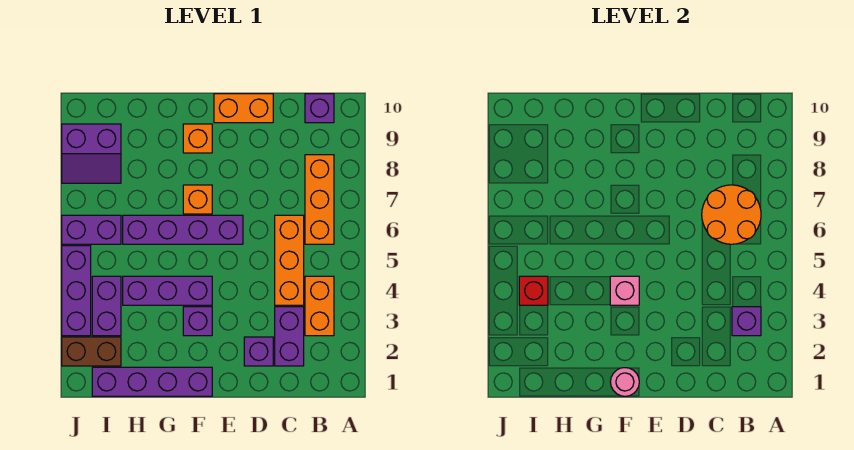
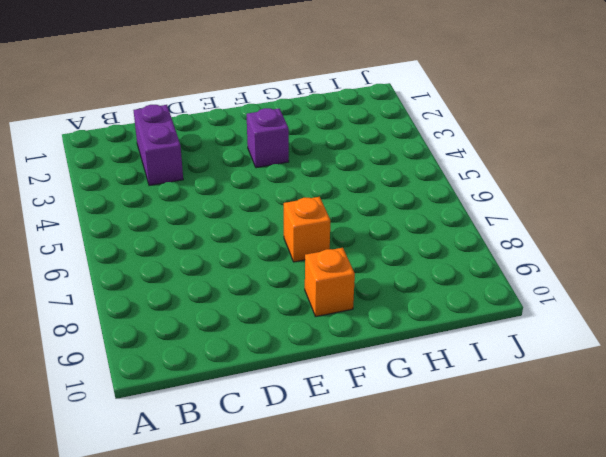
none -> orange brick B3:B4 level 1
none -> orange brick B6:B8 level 1
none -> purple brick B10 level 1

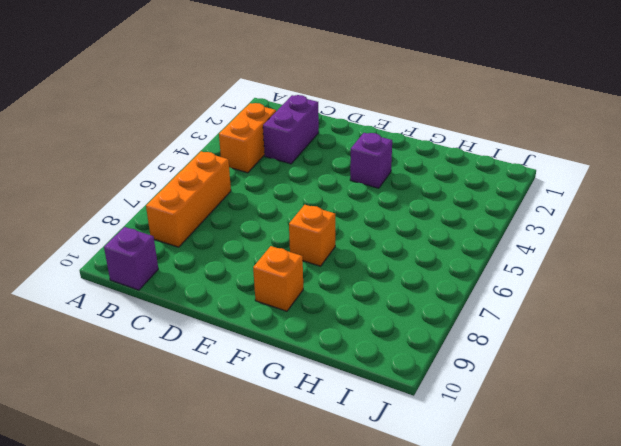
none -> orange brick C4:C6 level 1
none -> purple brick D2 level 1
none -> orange brick D10:E10 level 1

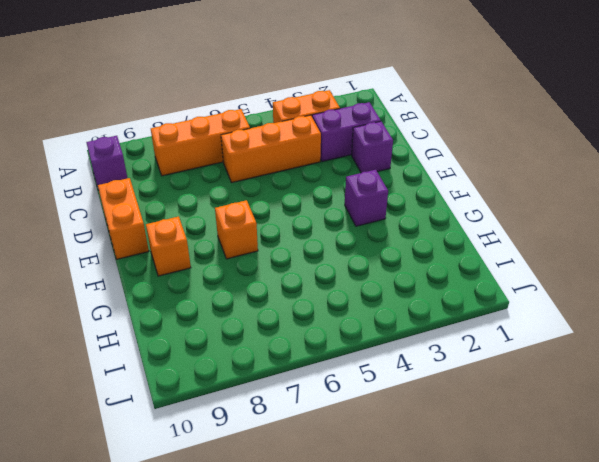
none -> purple brick E6:H6 level 1
none -> purple brick F1:I1 level 1
none -> purple brick F4:H4 level 1

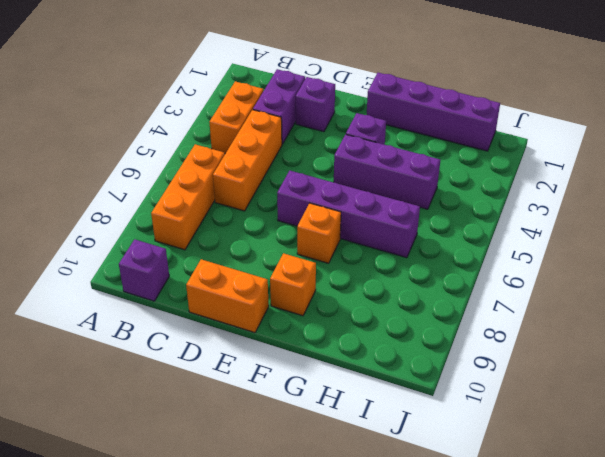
none -> brown brick I2:J2 level 1
none -> purple brick I3:I4 level 1
none -> purple brick I6:J6 level 1

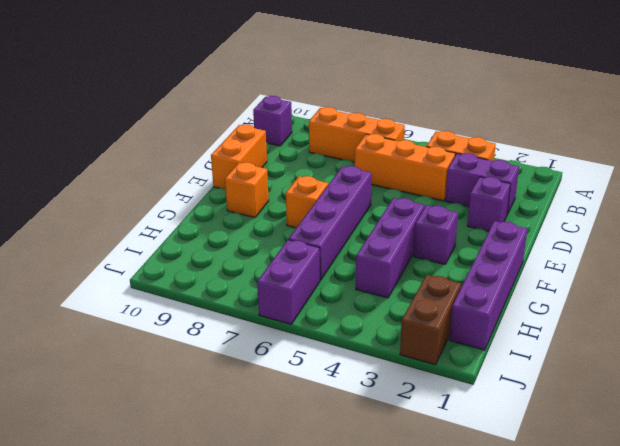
none -> purple brick I3:I4 level 1
none -> purple slope I8:J9 level 1 top 9
none -> purple brick J3:J5 level 1

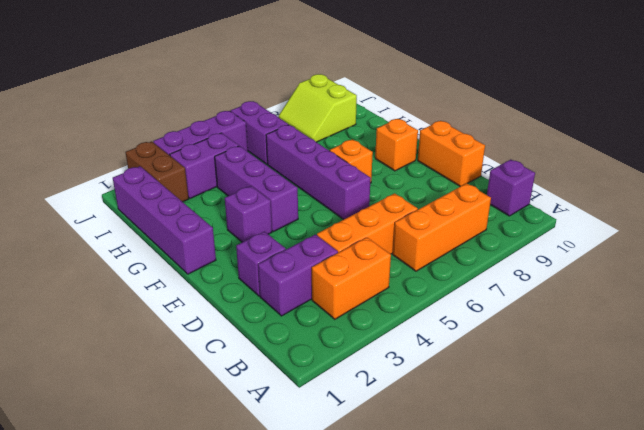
lime slope I8:J9 level 1 top 9 -> purple slope I8:J9 level 1 top 9
none -> purple brick B3 level 2
none -> orange round brick B6:C7 level 2
none -> pink round brick F1 level 2

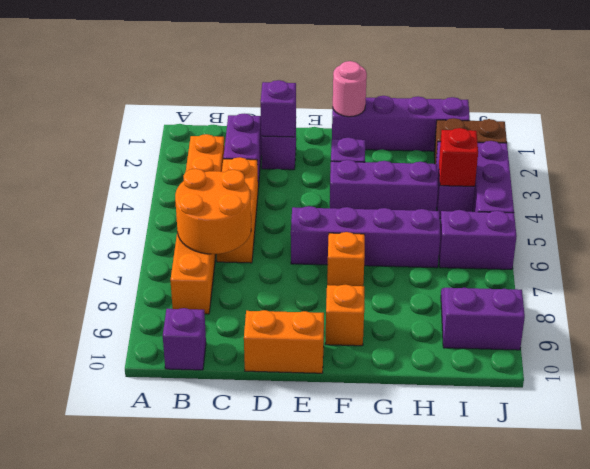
purple brick D2 level 2 -> purple brick B3 level 2
none -> pink brick F4 level 2

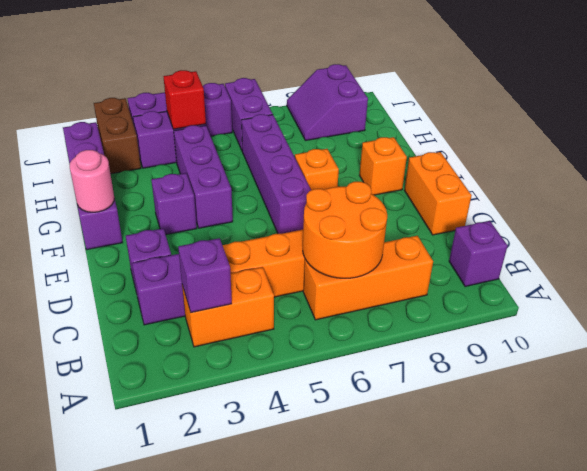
none -> pink brick F4 level 2

